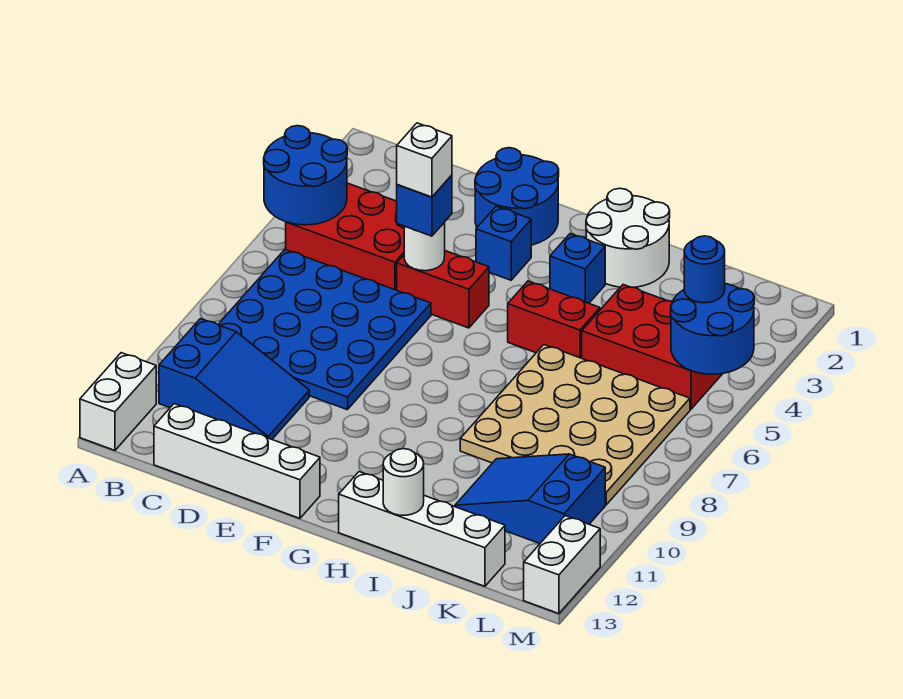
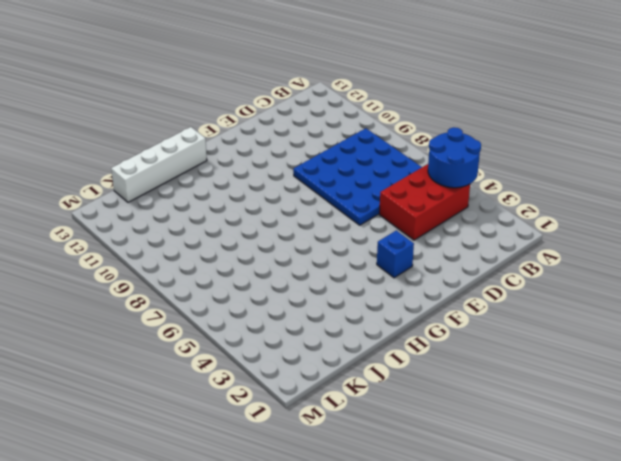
none -> white brick A12:A13 level 1
none -> blue slope B10:D11 level 1 top B
none -> white brick C13:F13 level 1

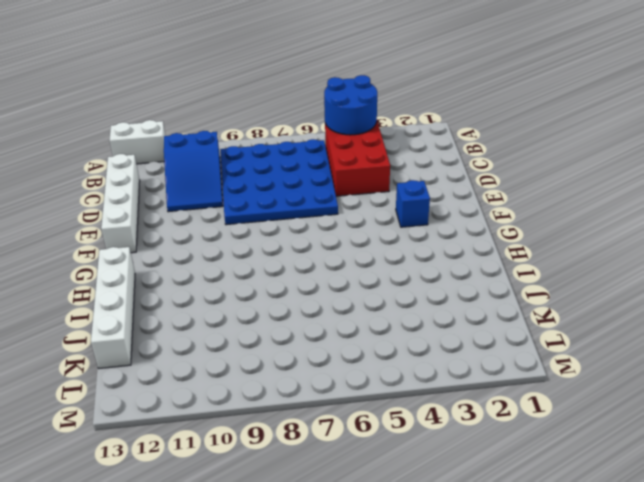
none -> blue round brick E1:F2 level 1
none -> red brick E5:F5 level 1
none -> white round brick H1:I2 level 1

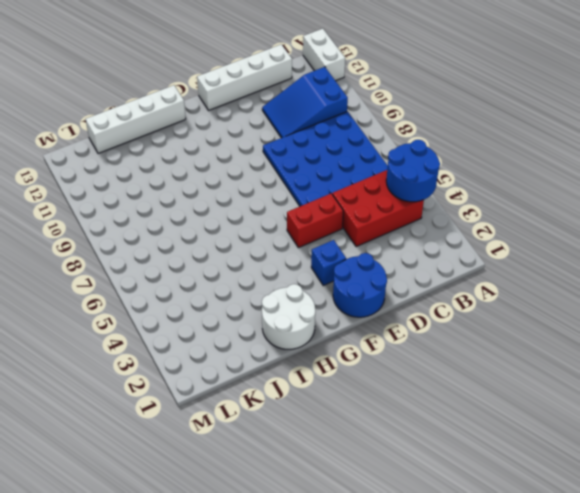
none -> blue brick H3 level 1
none -> red brick H5:I5 level 1
none -> tan plate I6:L9 level 1

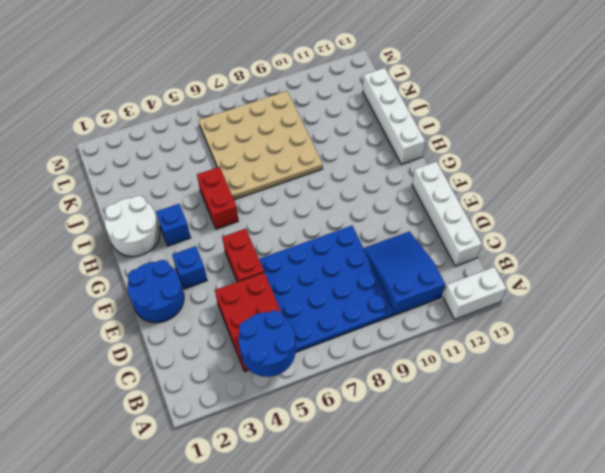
none -> red brick J4:L5 level 1
none -> blue slope J10:L11 level 1 top L
none -> white brick M12:M13 level 1

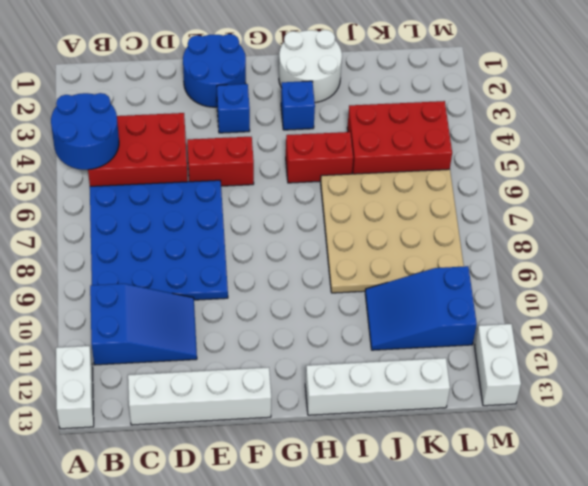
none -> white round brick E5 level 2
none -> white round brick I13 level 2
none -> blue round brick L4:M5 level 2

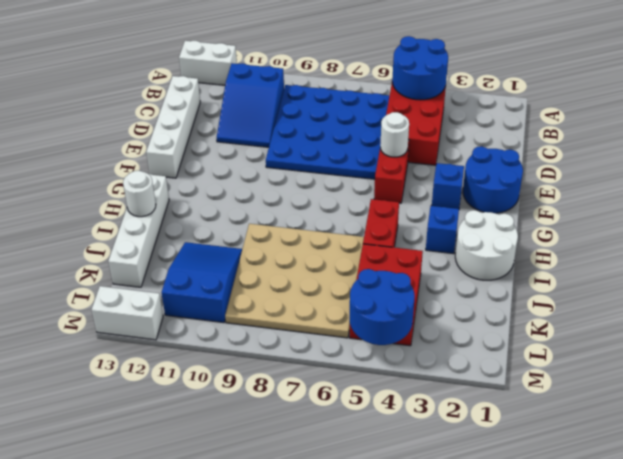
none -> blue brick E5 level 3
none -> blue round brick L4 level 3
none -> white brick E5 level 4

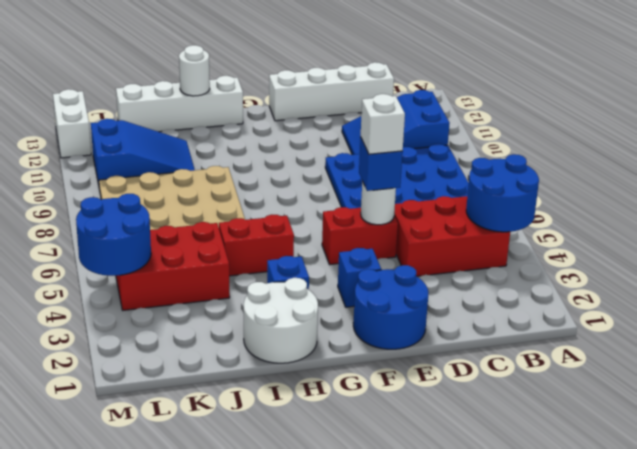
none -> white brick A12:A13 level 1
none -> blue round brick L4 level 3

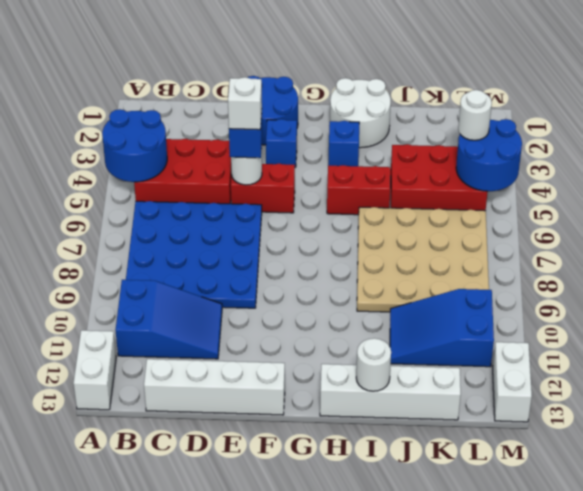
white round brick L4 level 3 -> blue round brick L4 level 3

